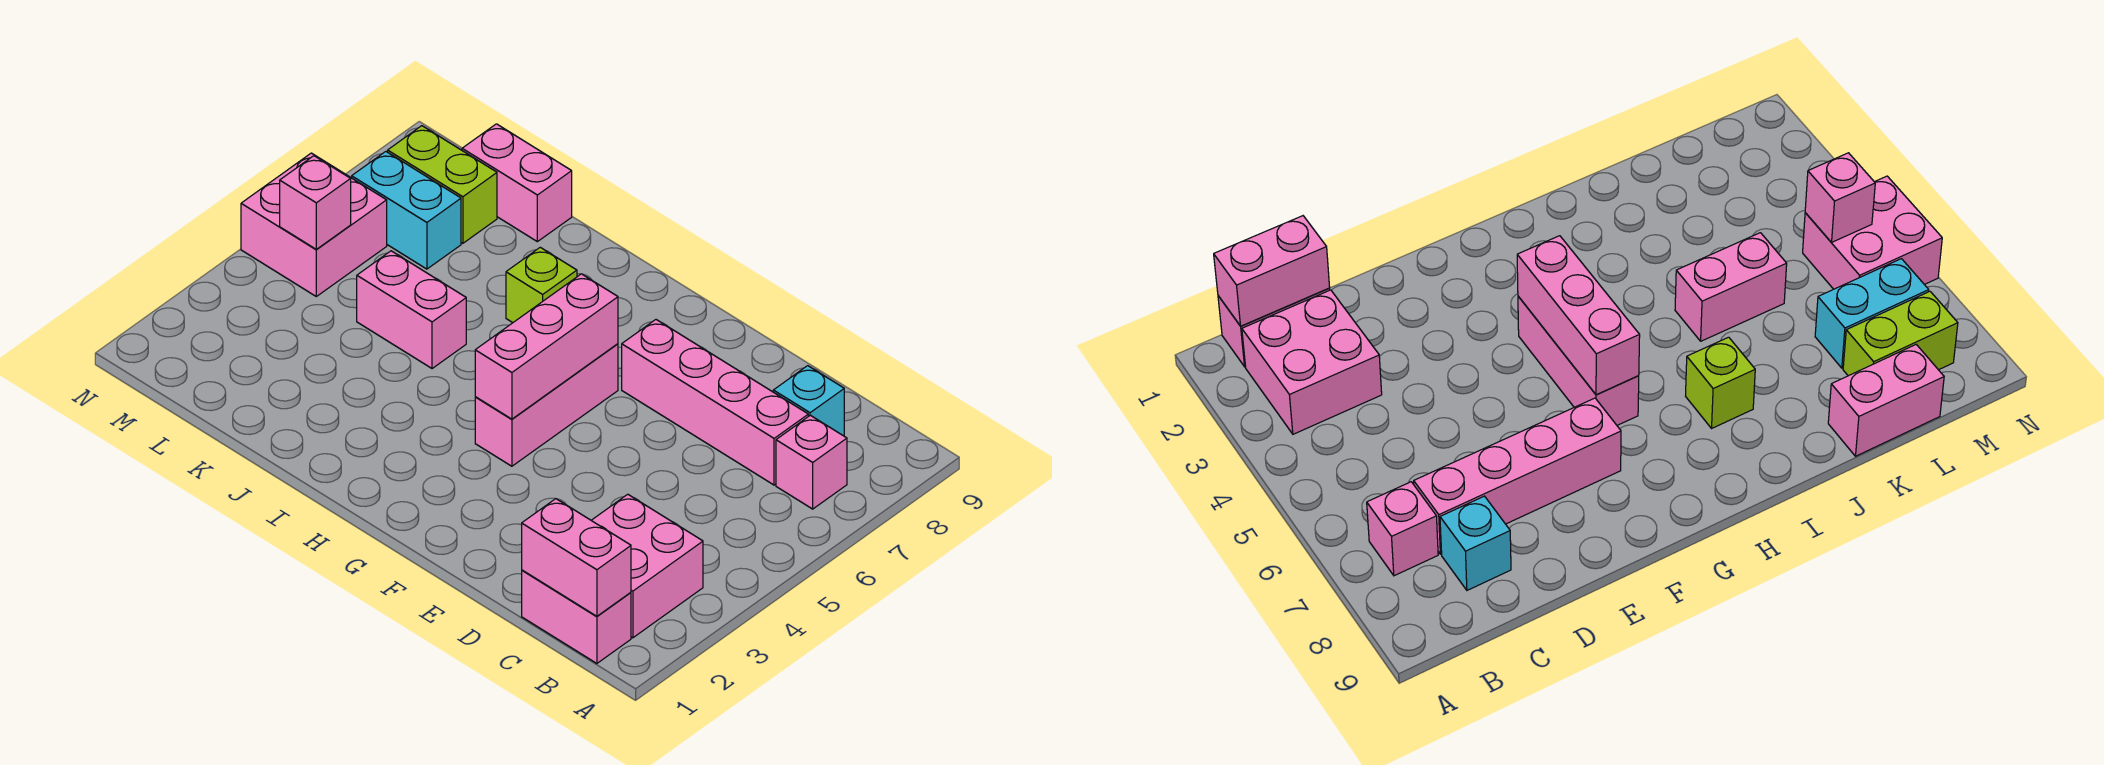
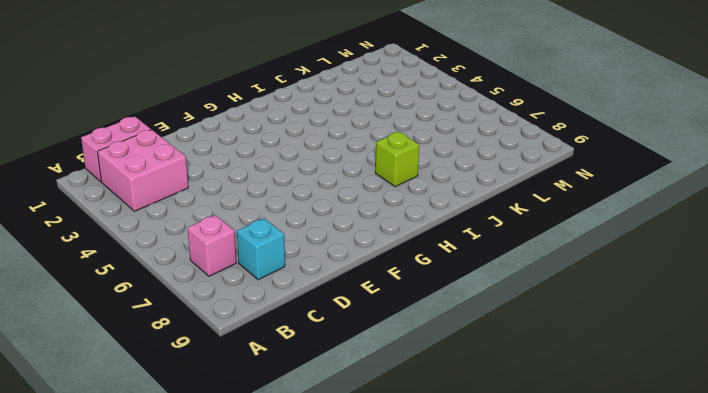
none -> pink brick C7:F7 level 1
none -> pink brick G4:G6 level 1
none -> pink brick J5:K5 level 1

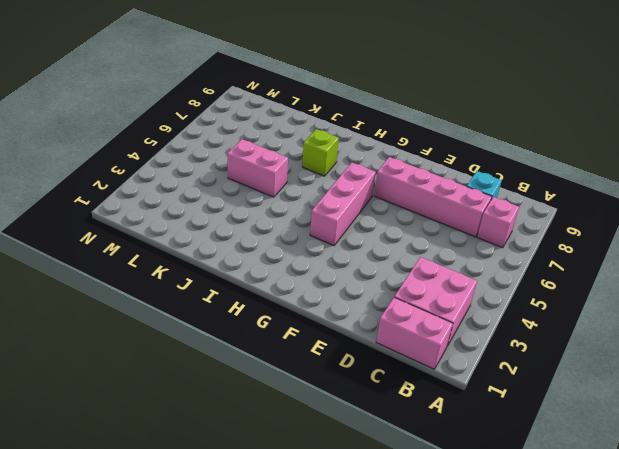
none -> pink brick K9:L9 level 1
none -> cyan brick L7:M7 level 1
none -> lime brick L8:M8 level 1

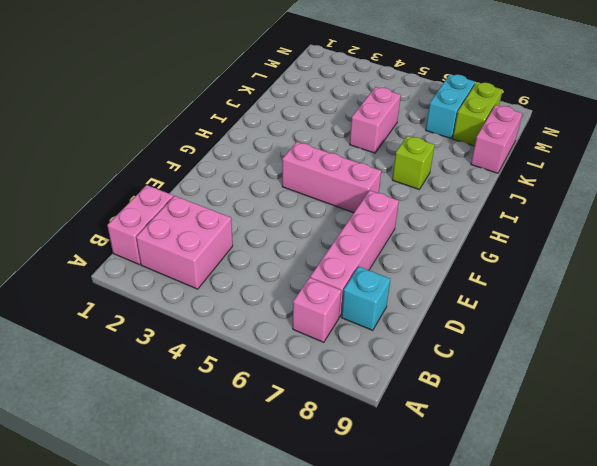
none -> pink brick M5:N6 level 1
none -> pink brick B1:C1 level 2
none -> pink brick G4:G6 level 2

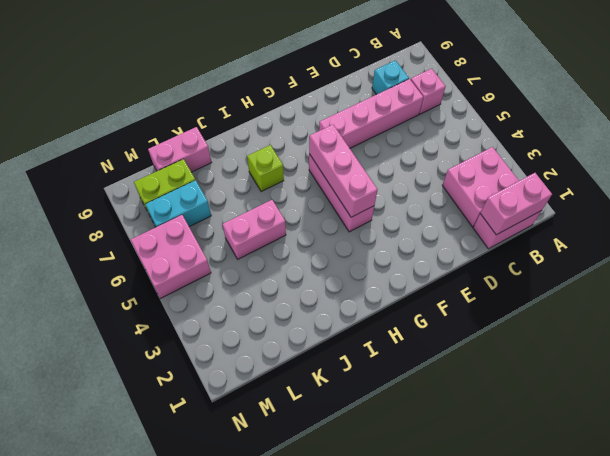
none -> pink brick M5 level 2

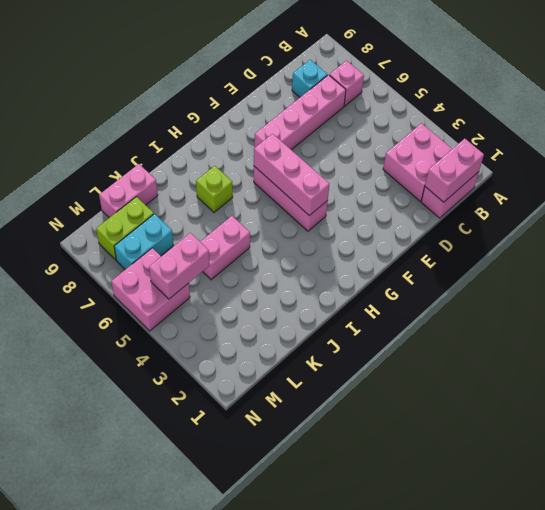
pink brick L5:M5 level 2 -> pink brick M5 level 2

